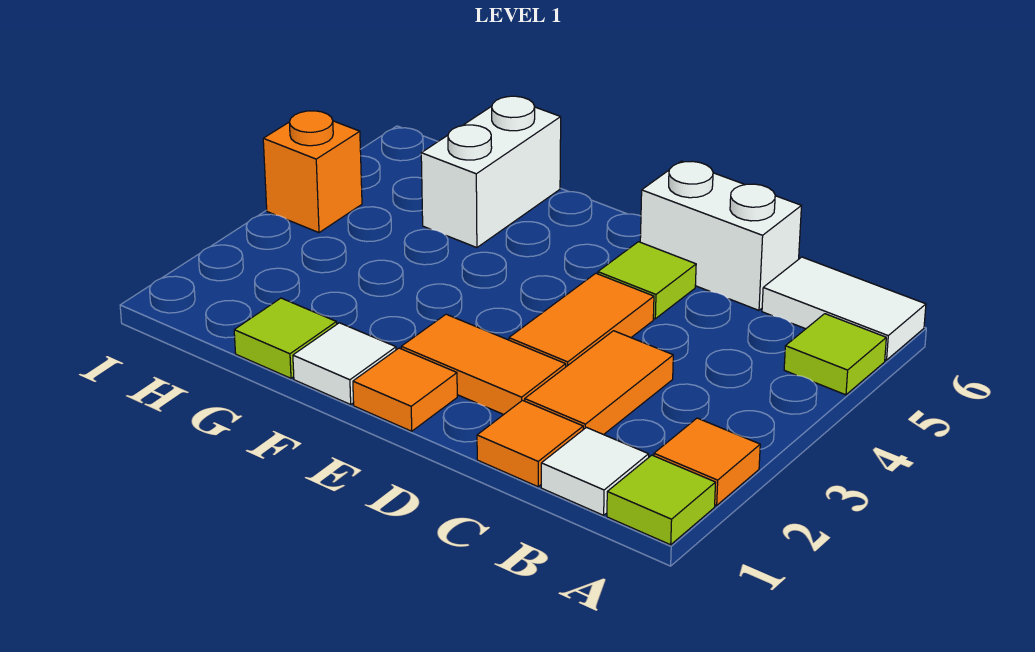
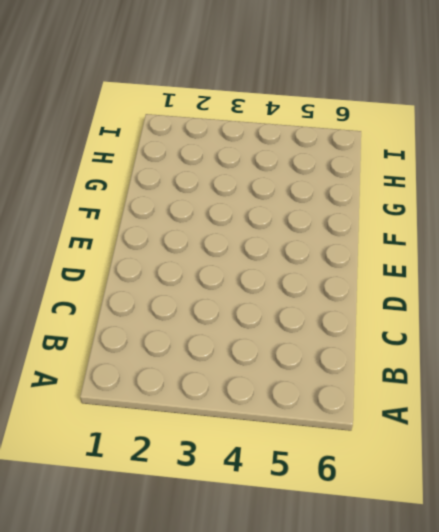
none -> lime tile A1 level 1
none -> orange tile A2 level 1
none -> lime tile A5 level 1

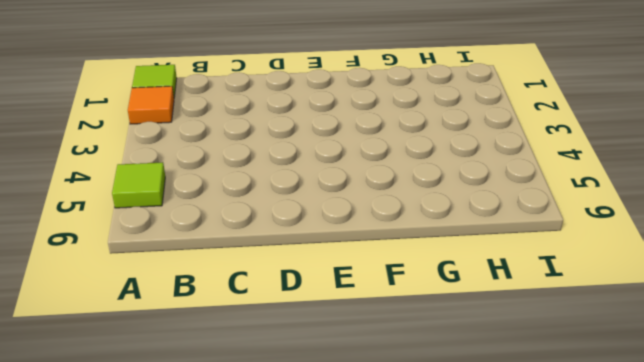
none -> white tile A6:B6 level 1
none -> white tile B1 level 1
none -> orange tile C1 level 1

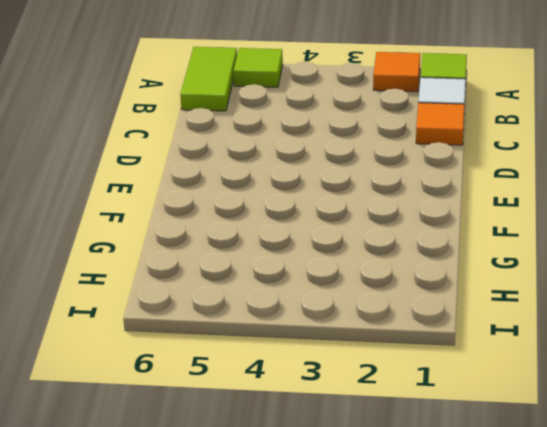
lime tile A6:B6 level 1 -> white tile A6:B6 level 1
none -> orange tile C2:C3 level 1
none -> white brick C6:D6 level 1
none -> orange tile D2:E2 level 1

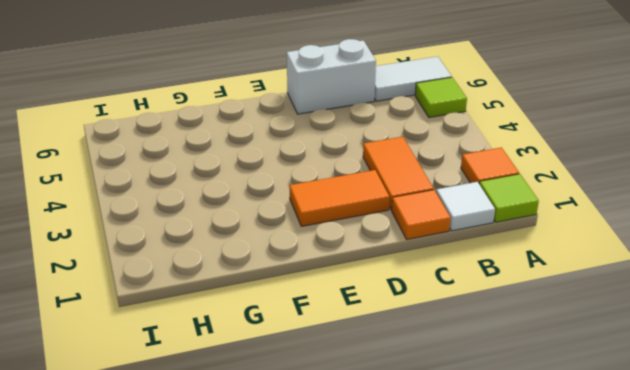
none -> orange tile D3:D4 level 1
none -> lime tile D5 level 1
none -> orange tile E1 level 1

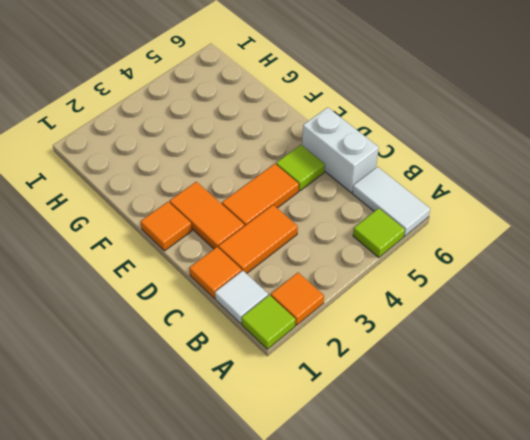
none -> white tile F1 level 1
none -> lime tile G1 level 1
none -> white brick G5:G6 level 1

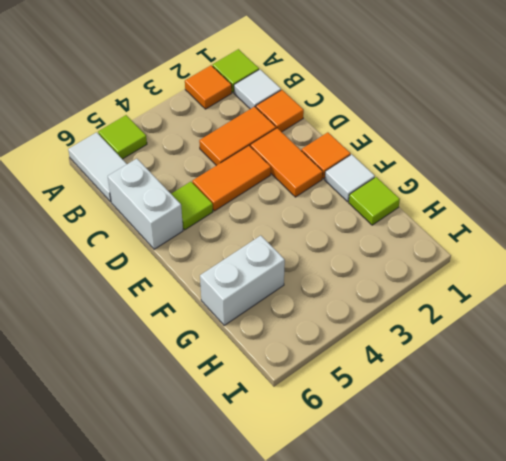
none -> orange brick I4 level 1

